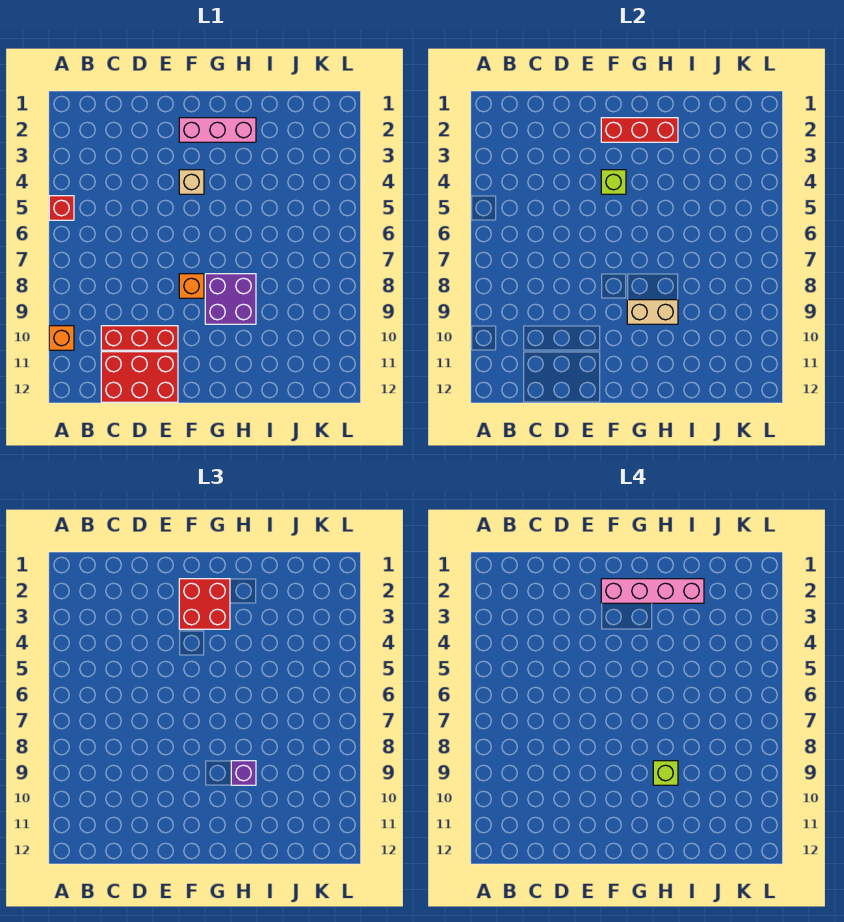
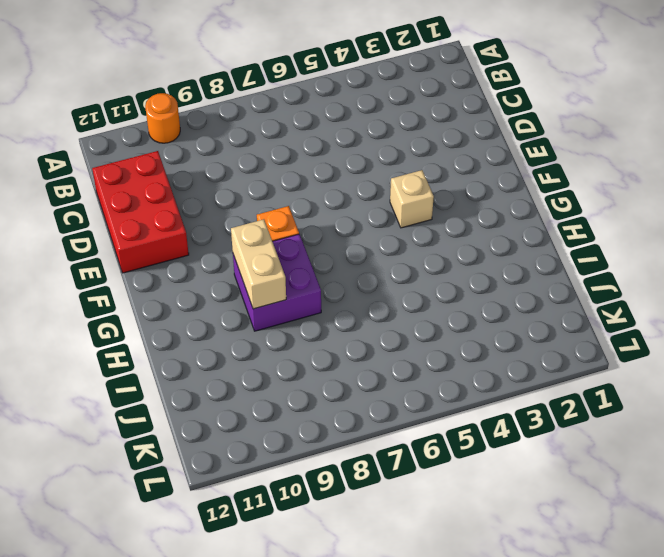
orange round brick A10 level 1 -> orange brick A10 level 1
none -> red brick A5 level 1
none -> red brick C10:E10 level 1
none -> pink brick F2:H2 level 1

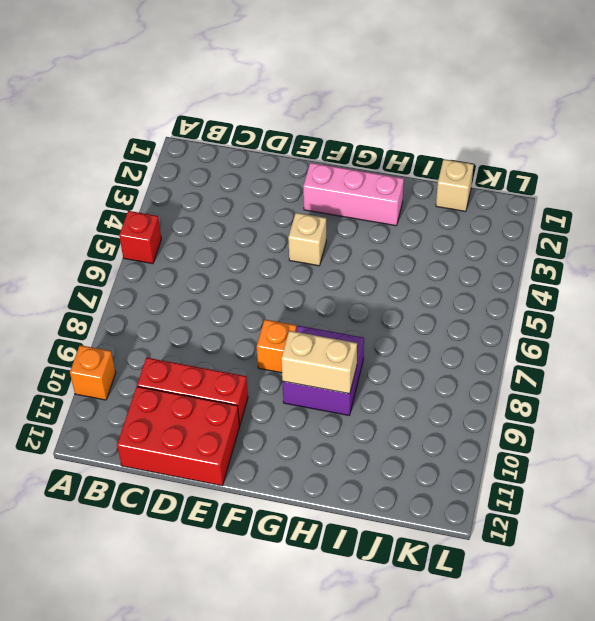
tan brick J1 level 1 -> none
none -> red brick F2:H2 level 2
none -> lime brick F4 level 2
none -> red brick F2:G3 level 3

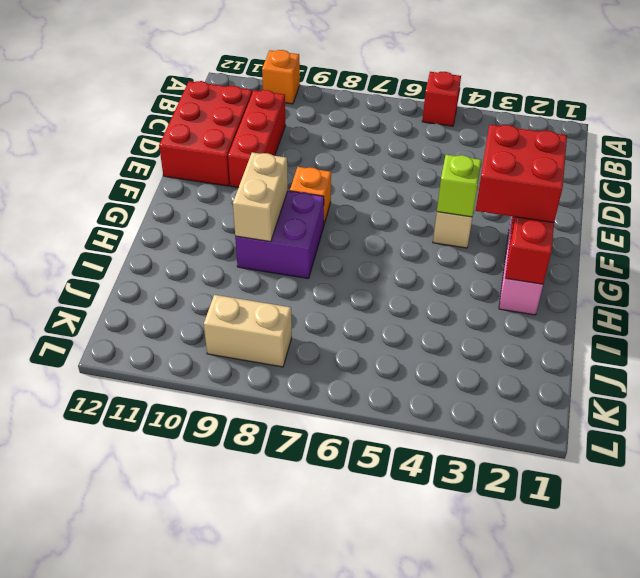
tan brick K8:K9 level 1 -> none
none -> purple brick H9 level 3
none -> pink brick F2:I2 level 4
none -> lime brick H9 level 4

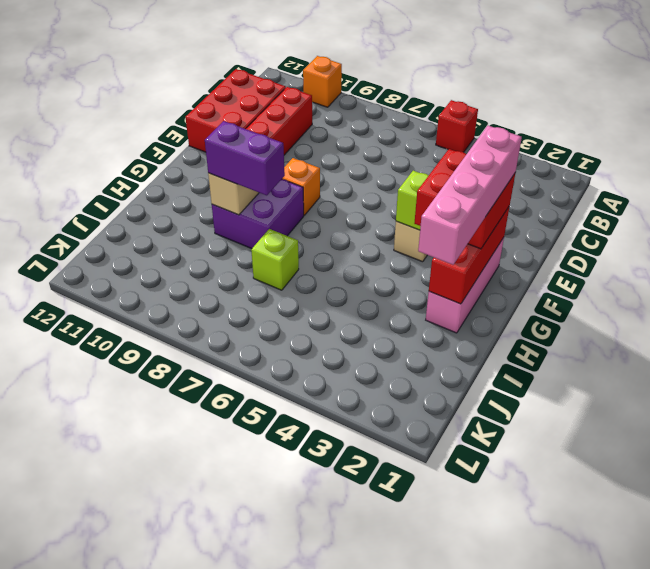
purple brick H8:H9 level 3 -> purple brick H9 level 3
lime brick I7 level 1 -> lime brick H9 level 4

